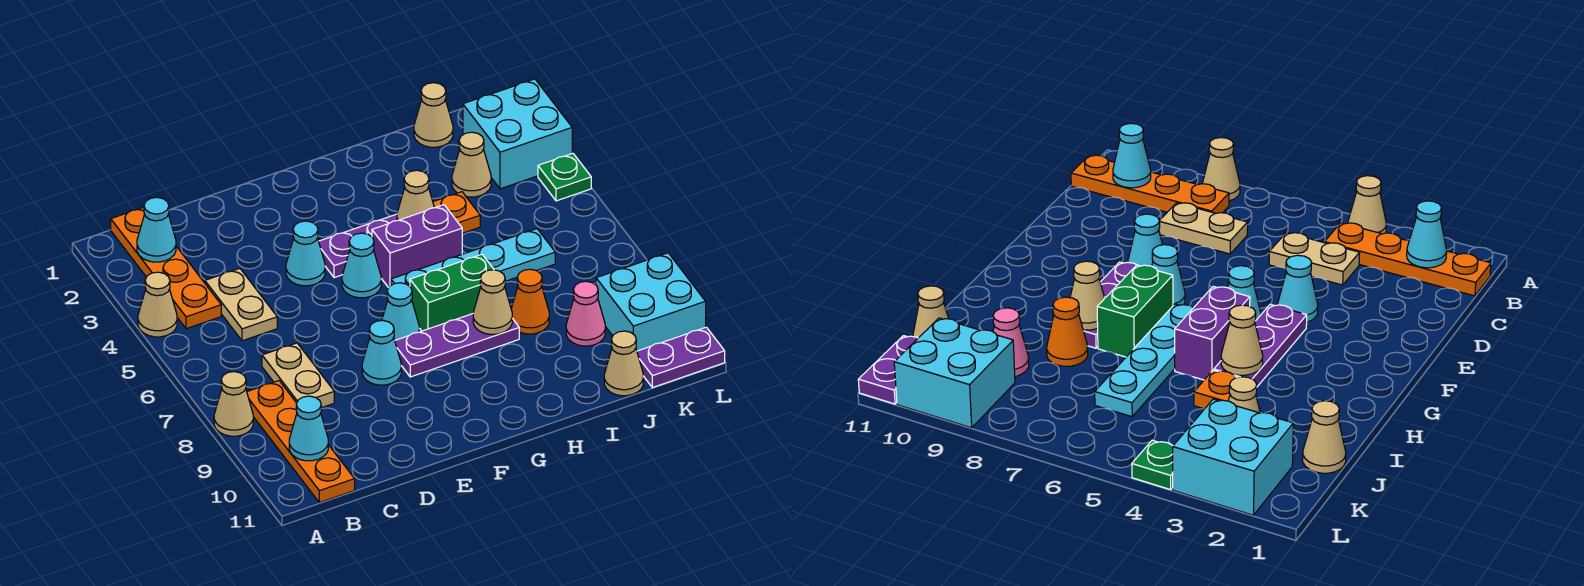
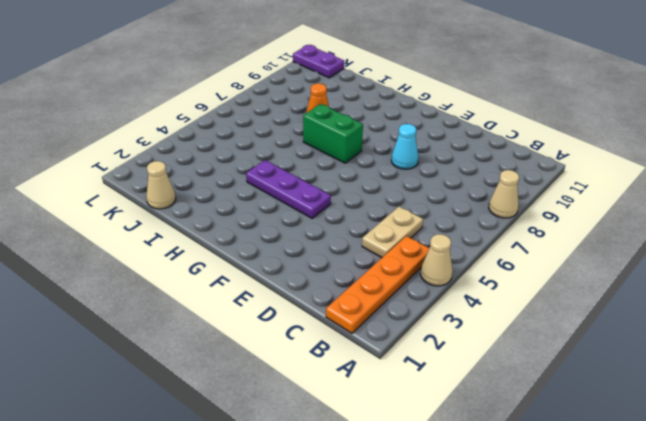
none -> orange plate B8:B11 level 1
none -> tan plate C7:C8 level 1
none -> cyan cone E4 level 1

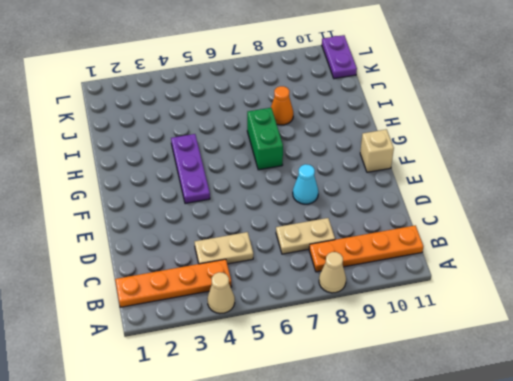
tan brick F11 level 1 -> none
none -> cyan cone E4 level 1
none -> cyan cone F5 level 1
none -> cyan cone F7 level 1

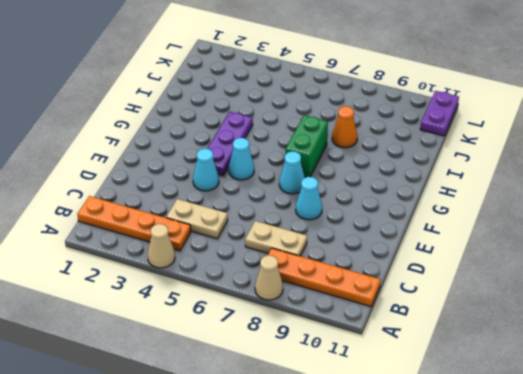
none -> purple plate F8:H8 level 1
none -> purple brick G5:H5 level 1
none -> cyan plate G6:J6 level 1

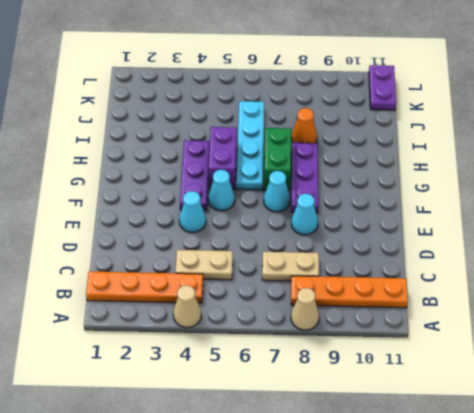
none -> orange plate I4 level 1
none -> tan cone J1 level 1
none -> tan cone J3 level 1

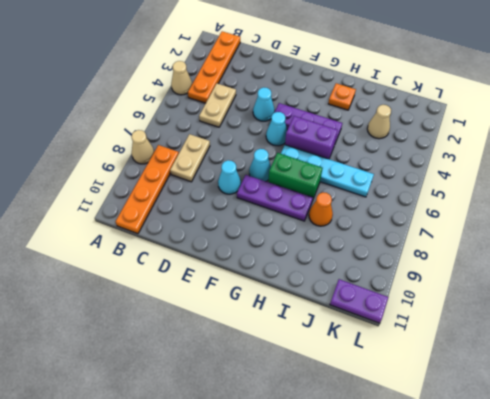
orange plate H2 level 1 -> orange plate I4 level 1
none -> tan cone J1 level 1
none -> pink cone J9 level 1
none -> tan cone J11 level 1

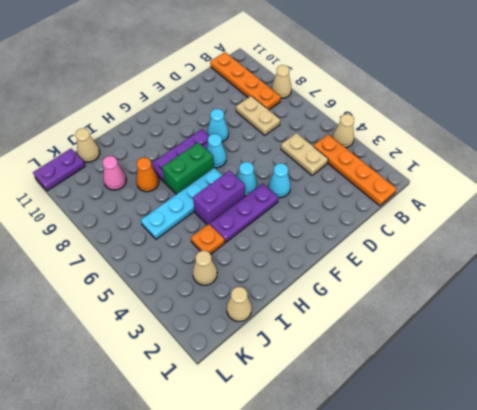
none -> cyan brick K2:L3 level 1
none -> cyan brick K9:L10 level 1
none -> green plate L4 level 1

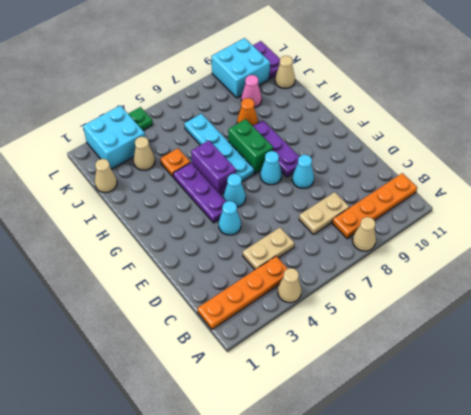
none -> cyan cone B2 level 2
none -> cyan cone B10 level 2
none -> tan cone H4 level 2

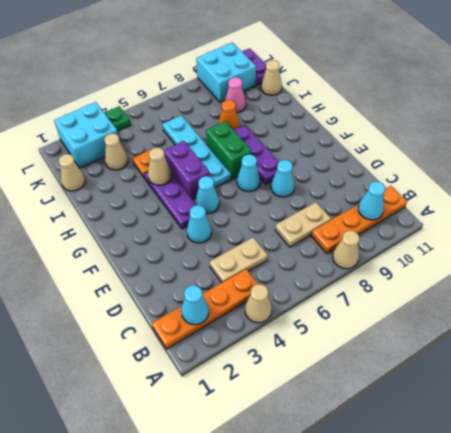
none -> tan cone H8 level 2

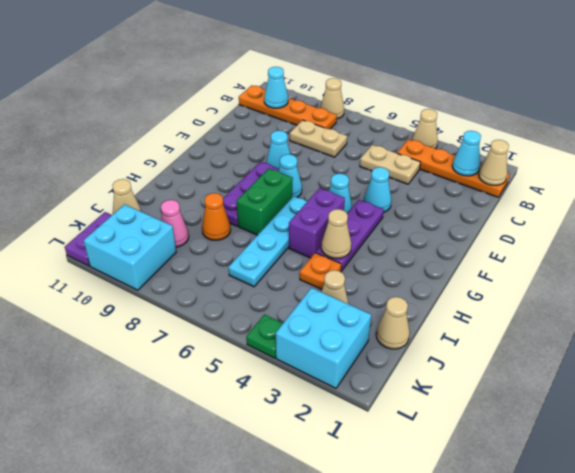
tan cone B1 level 2 -> tan cone H8 level 2

